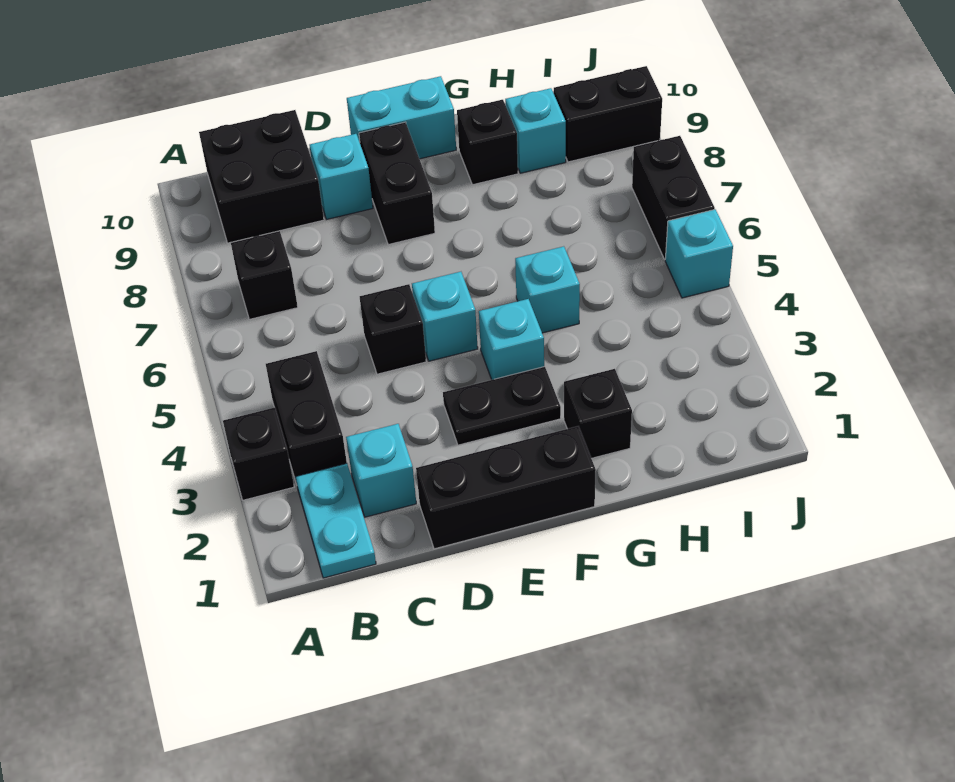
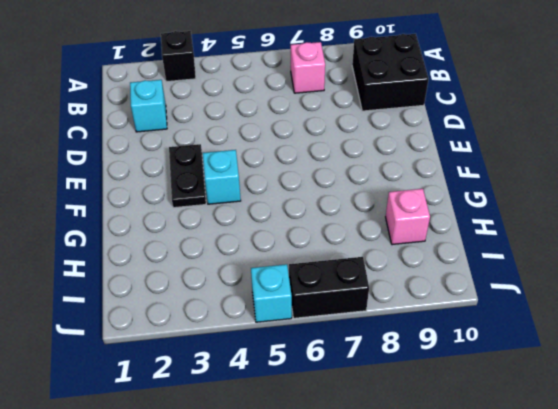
pink brick B7 level 1 -> black brick B7 level 1
pink brick H9 level 1 -> cyan brick H9 level 1
none -> cyan plate B1:B2 level 1
none -> black brick B3:B4 level 1
none -> black brick D1:F1 level 1

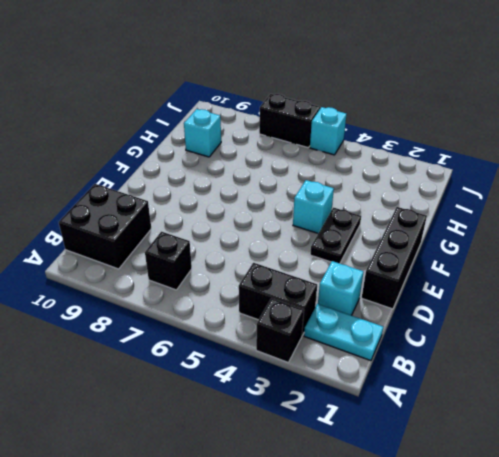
none -> black brick D5 level 1
none -> cyan brick D9 level 1
none -> cyan brick E5 level 1

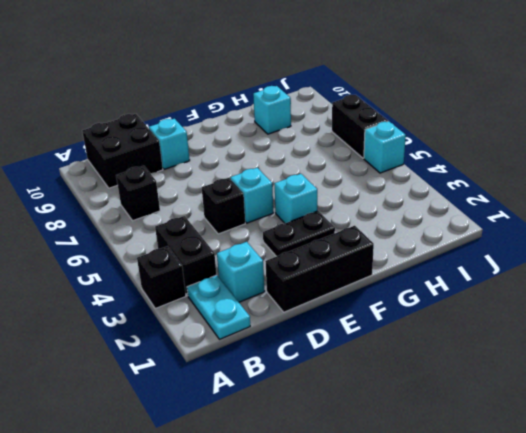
none -> black brick E8:E9 level 1
none -> cyan brick E10:F10 level 1
none -> black brick G2 level 1

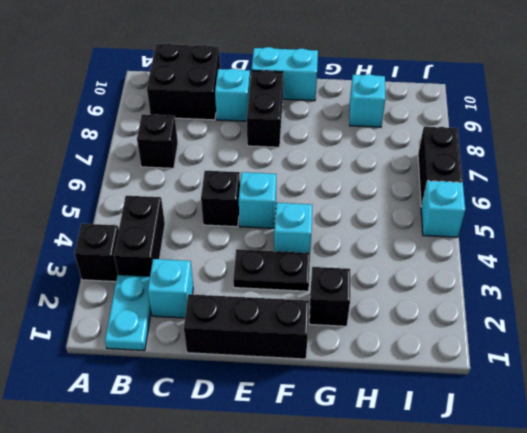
none -> cyan brick G5 level 1
none -> black brick G9 level 1
none -> black brick I9:J9 level 1

